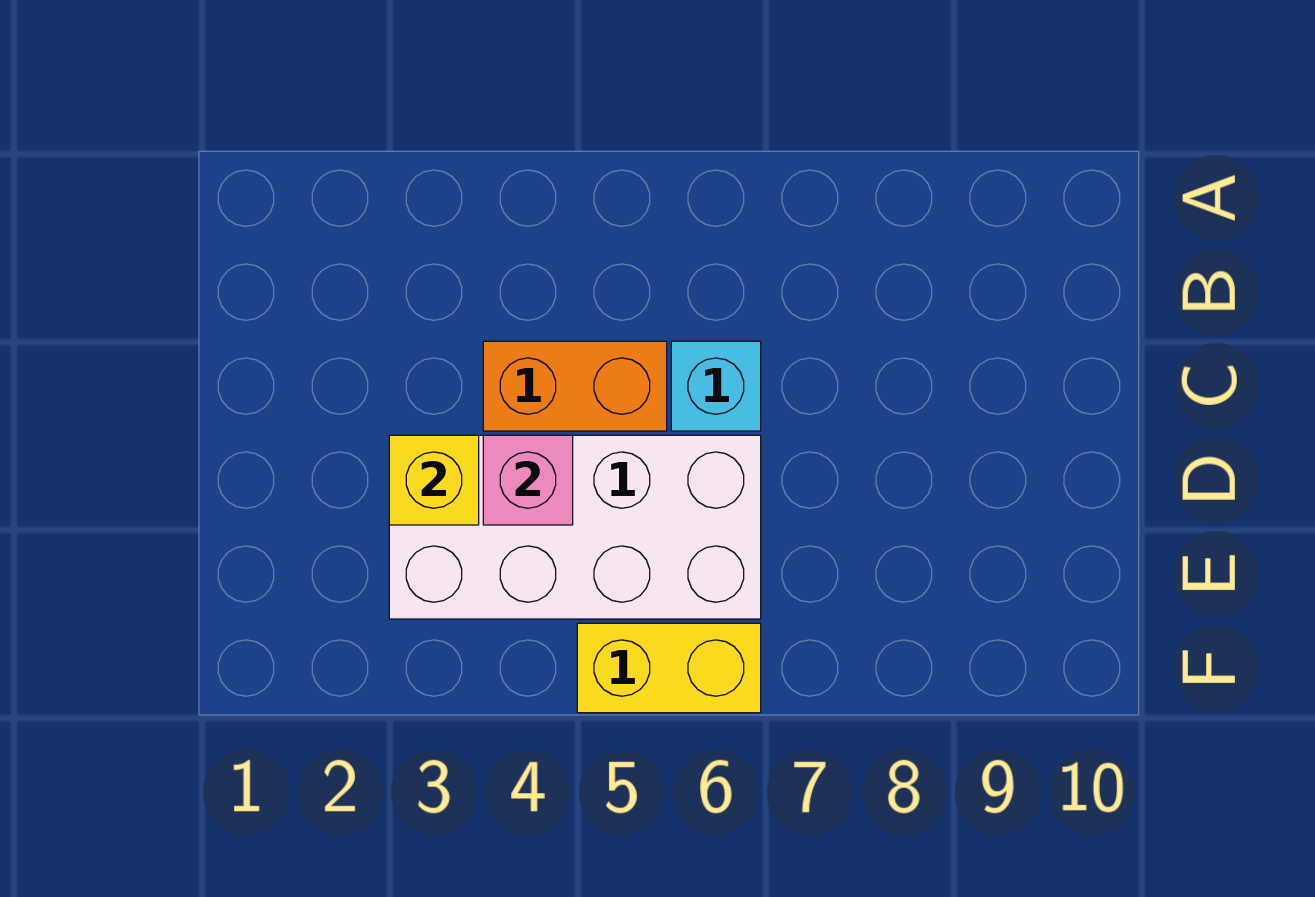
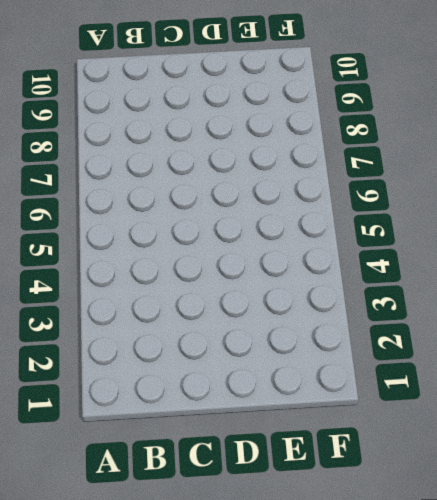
none -> orange brick C4:C5 level 1
none -> cyan brick C6 level 1

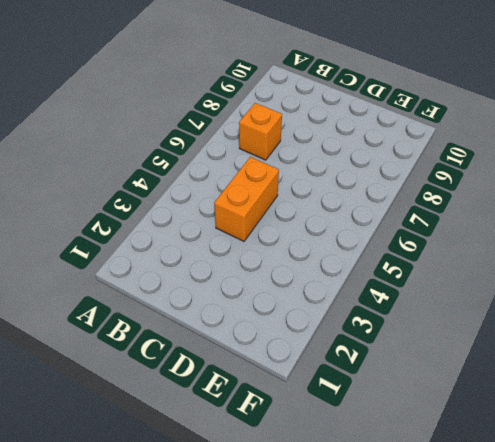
orange brick B7 level 1 -> none
none -> cyan brick C6 level 1
none -> white brick D3:E6 level 1

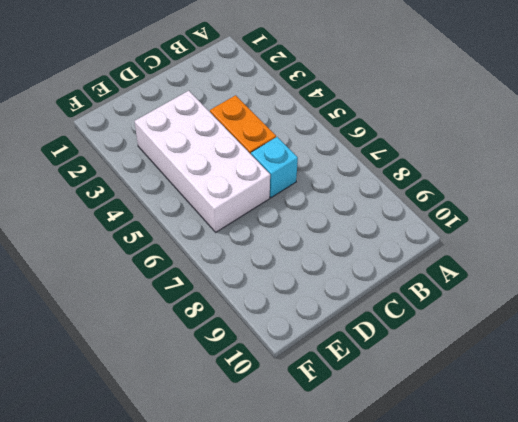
none -> yellow brick F5:F6 level 1
none -> yellow brick D3 level 2

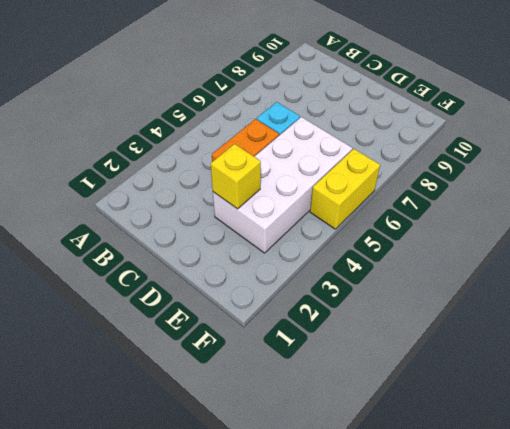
none -> pink brick D4 level 2

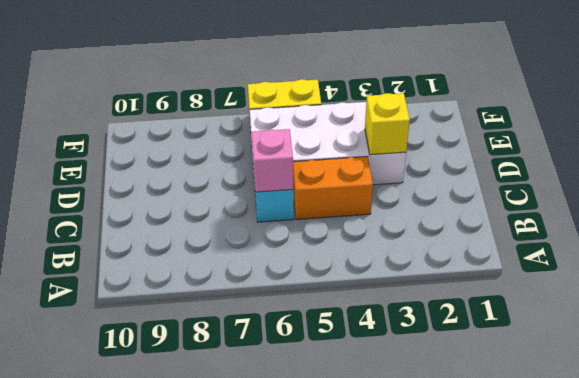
pink brick C6 level 2 -> pink brick D4 level 2

